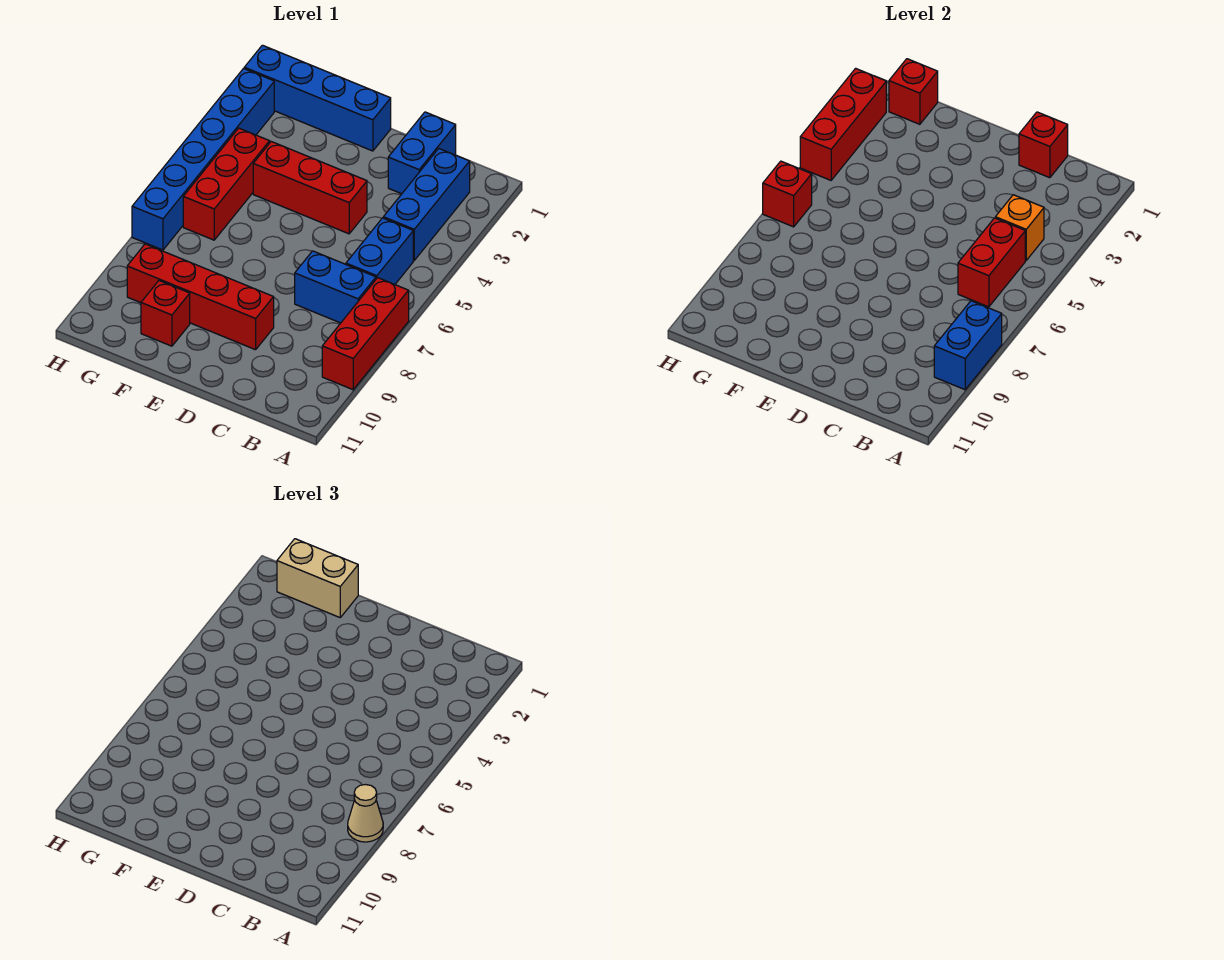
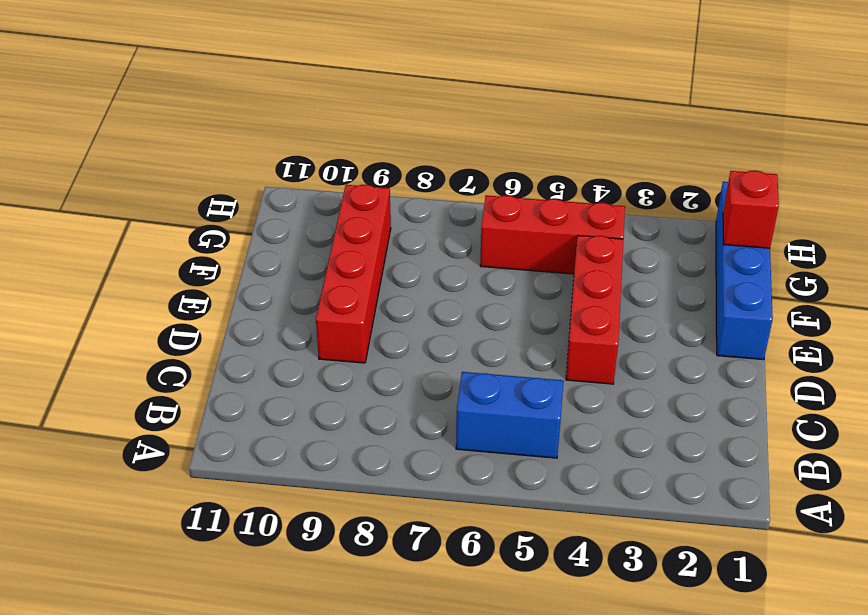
none -> red brick A7:A9 level 1
none -> blue brick B2:B4 level 1
none -> blue brick B7:C7 level 1

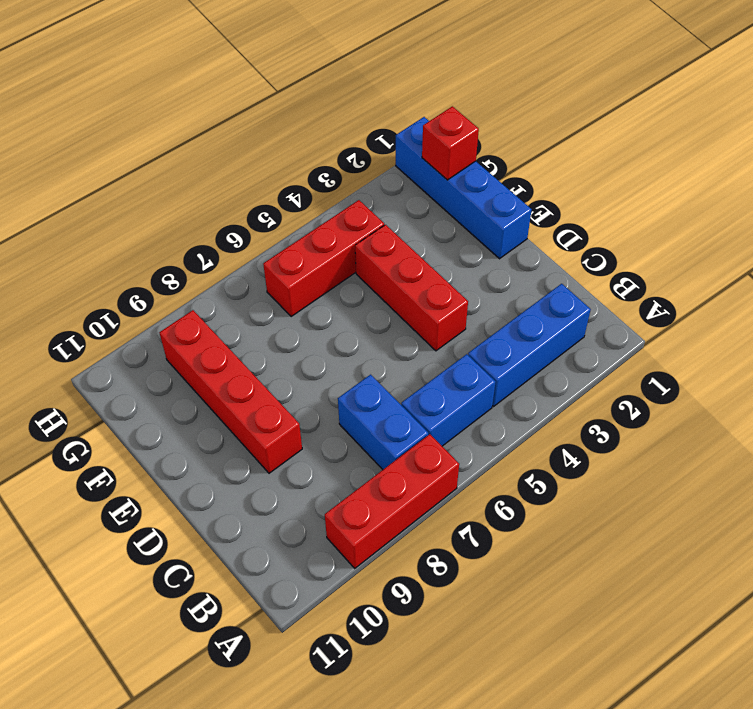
none -> blue brick C1:C2 level 1
none -> red brick F10 level 1
none -> blue brick H2:H7 level 1

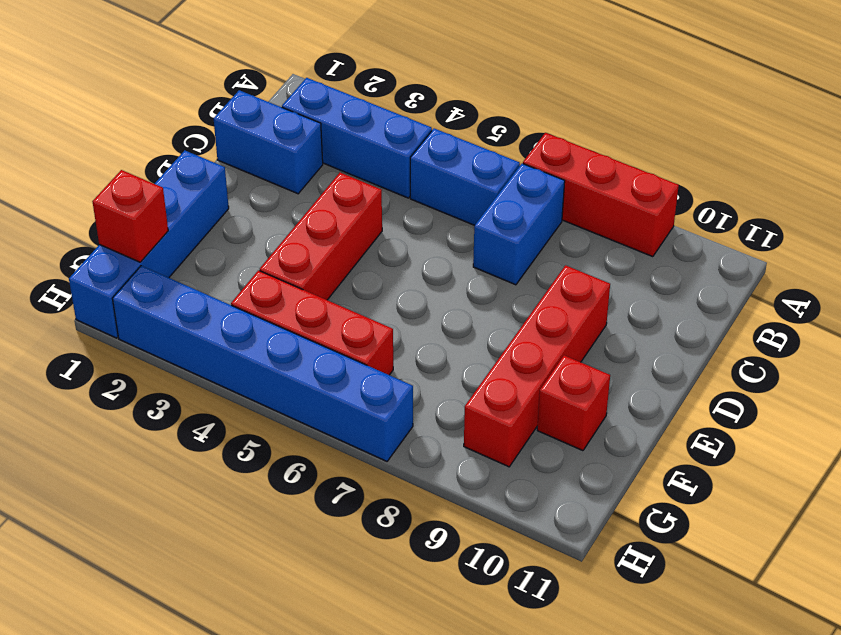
none -> blue brick A8:A9 level 2
none -> orange brick B4 level 2
none -> red brick B5:B6 level 2

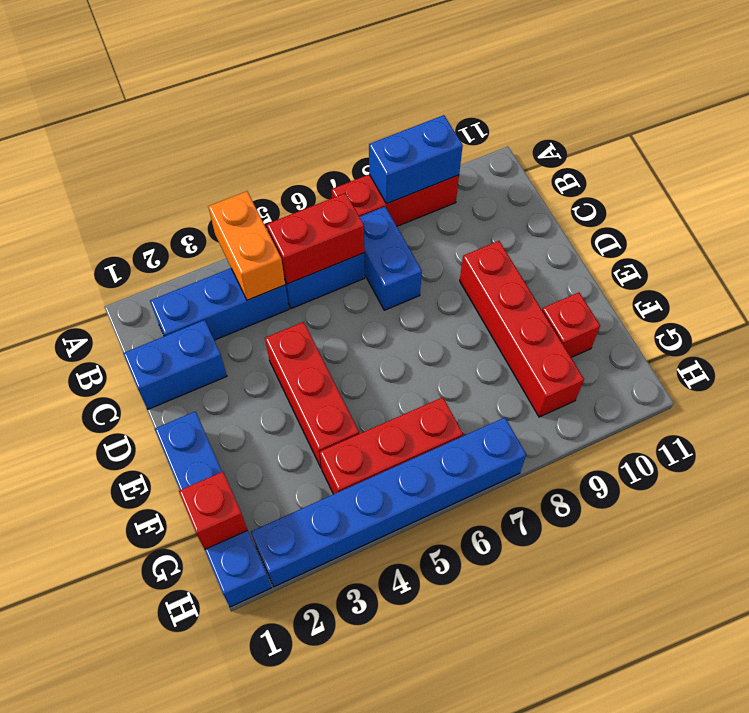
orange brick A4:B4 level 2 -> orange brick B4 level 2
none -> red brick C1 level 2
none -> red brick H2:H4 level 2
none -> red brick H6 level 2

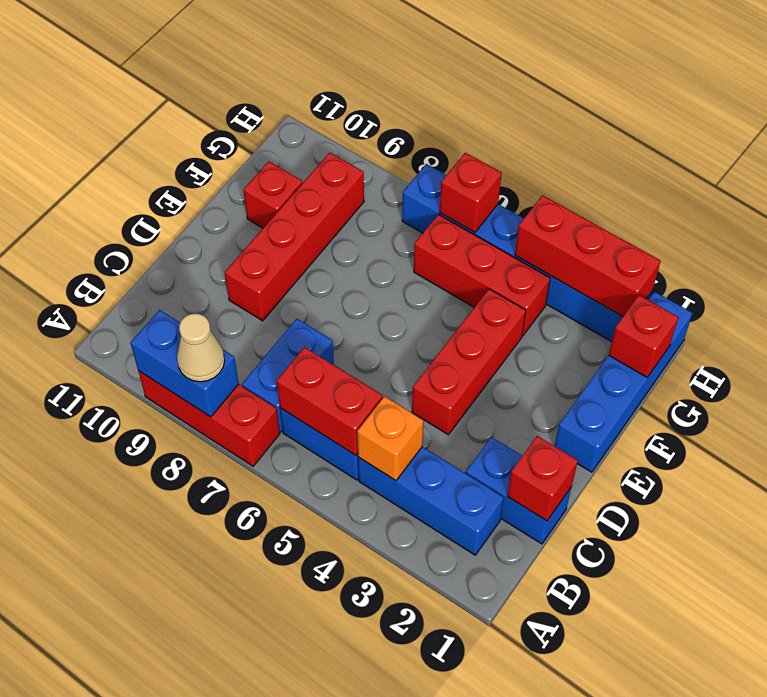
none -> tan brick F1:G1 level 3

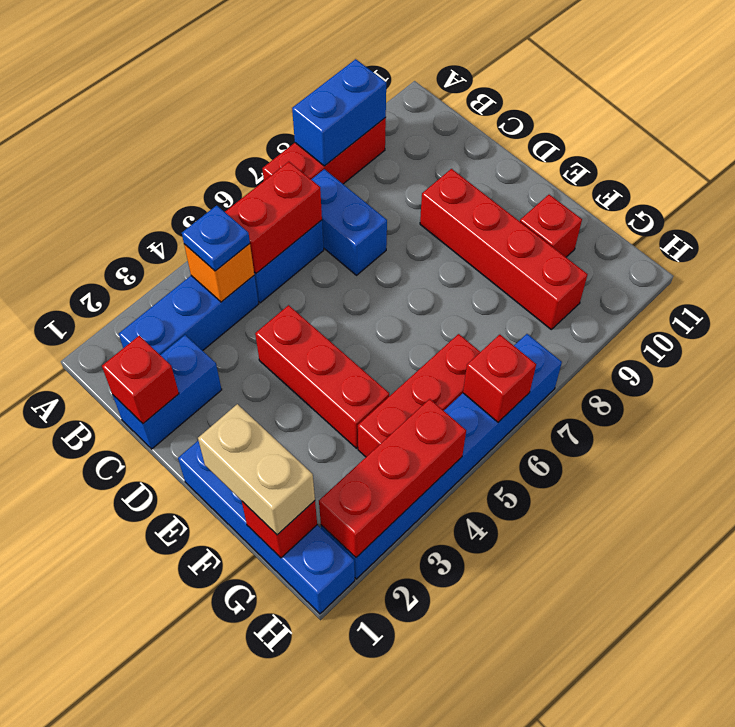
blue plate B4 level 3 -> none
none -> tan cone A8 level 3

